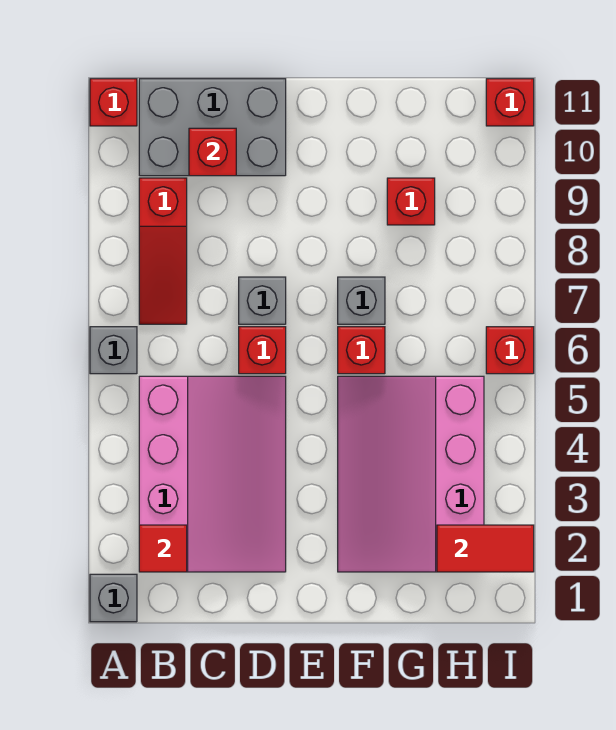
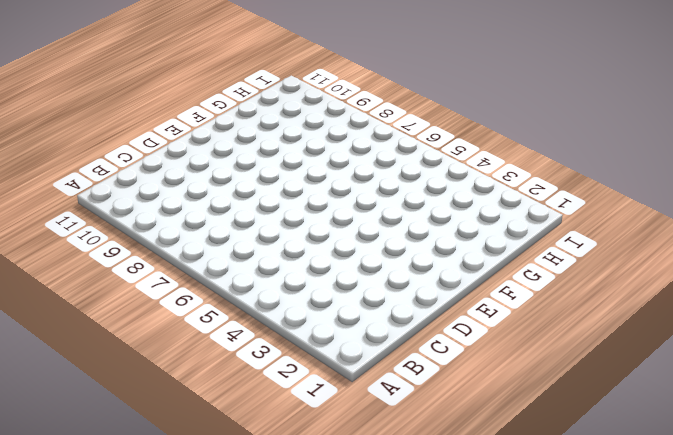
none -> grey brick A1 level 1
none -> grey brick A6 level 1
none -> red brick A11 level 1

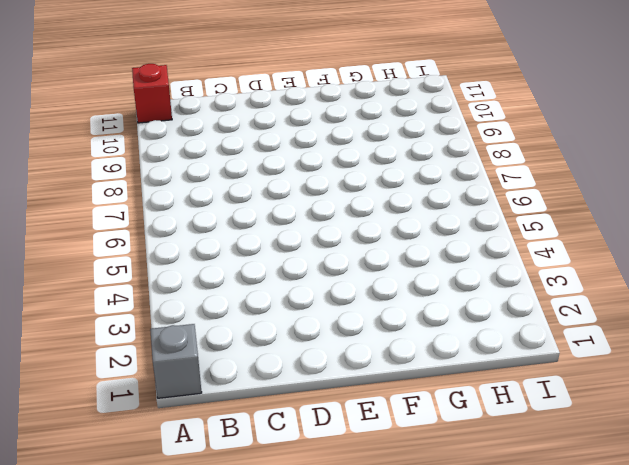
none -> grey brick A6 level 1
none -> pink slope B2:D5 level 1 top B
none -> red slope B7:B9 level 1 top 9

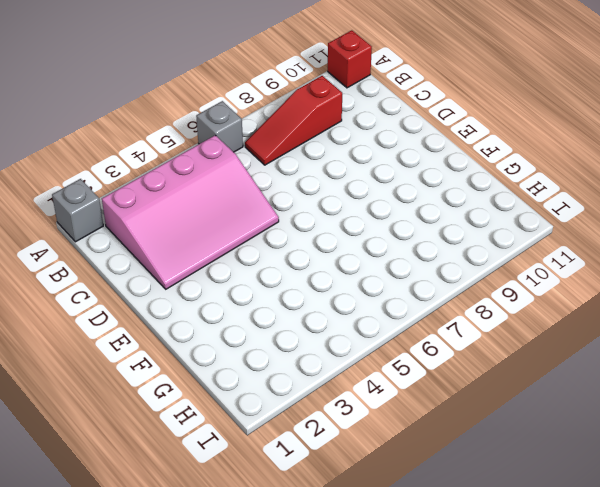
none -> grey brick B10:D11 level 1
none -> red brick D6 level 1
none -> grey brick D7 level 1

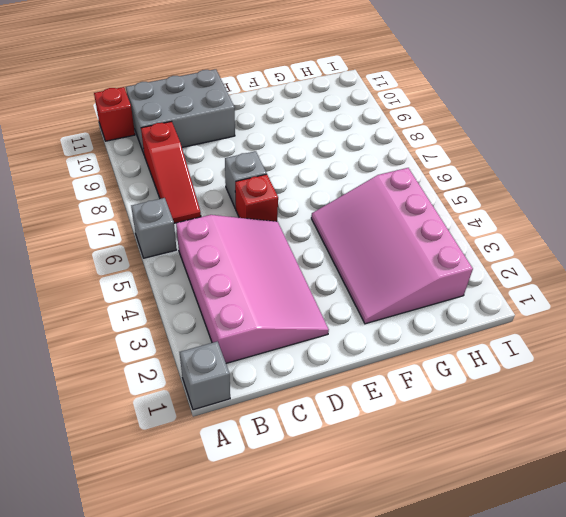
none -> red brick F6 level 1
none -> grey brick F7 level 1
none -> red brick G9 level 1

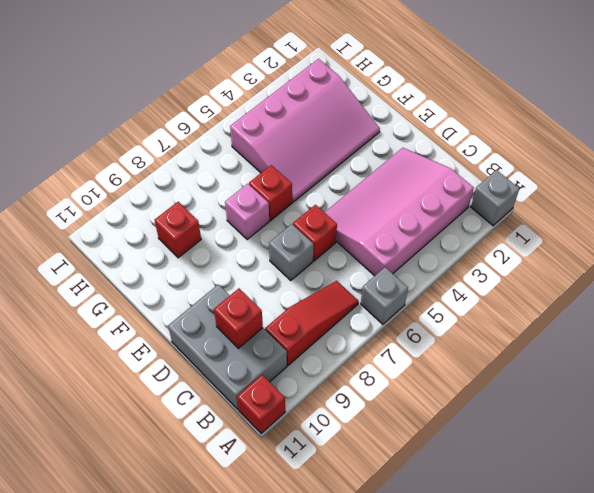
pink brick F7 level 1 -> grey brick F7 level 1
none -> red brick I6 level 1
none -> red brick I11 level 1
none -> red tile B2 level 2

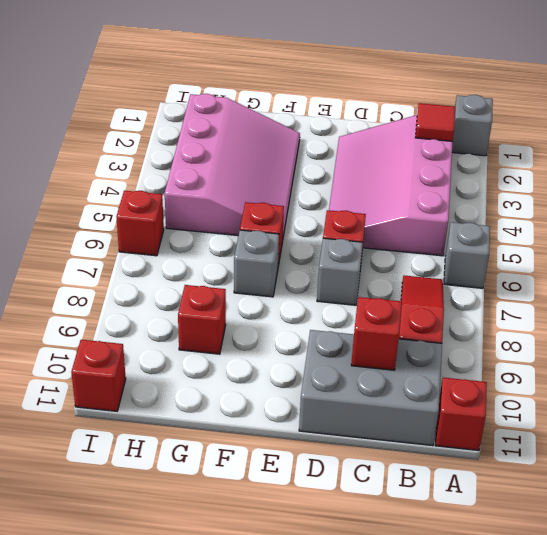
none -> red tile H2:I2 level 2

